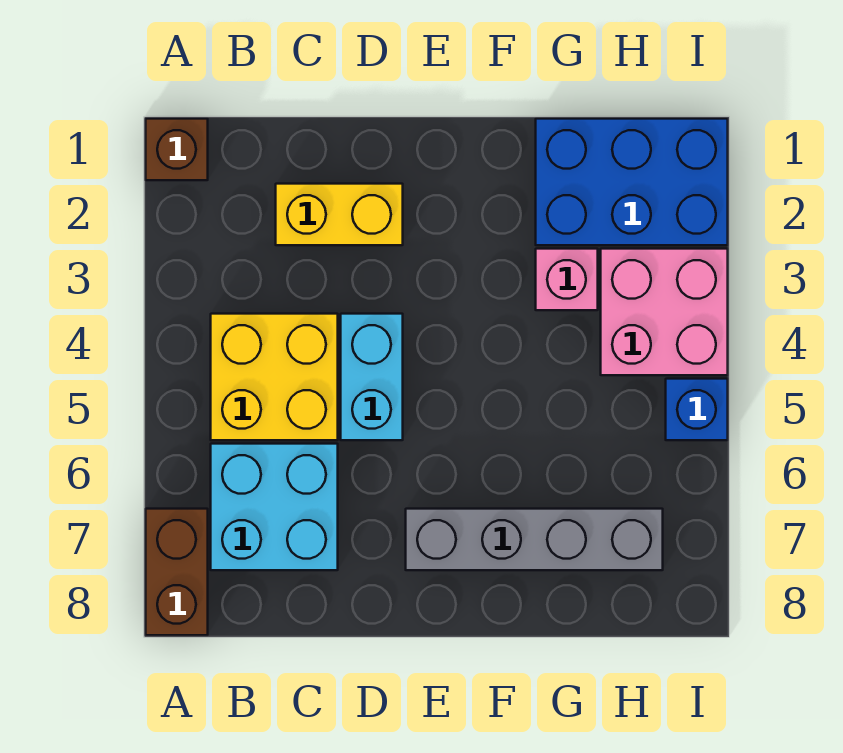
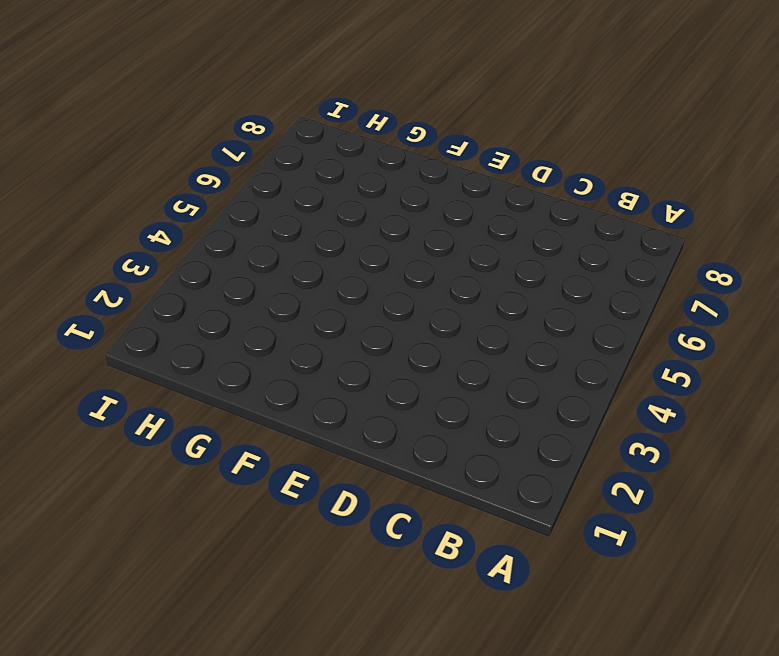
none -> brown brick A1 level 1
none -> brown brick A7:A8 level 1

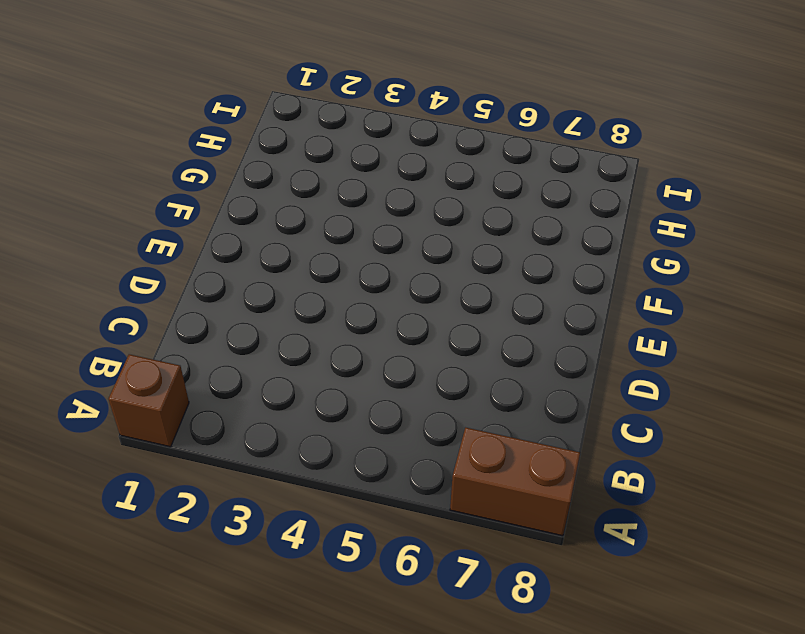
none -> yellow brick B4:C5 level 1
none -> cyan brick B6:C7 level 1

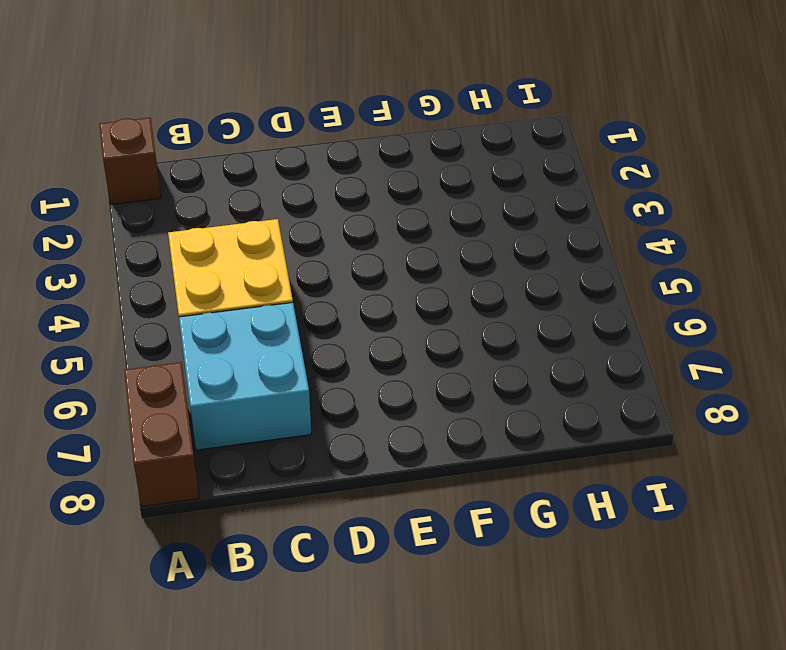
none -> yellow brick C2:D2 level 1
none -> cyan brick D4:D5 level 1

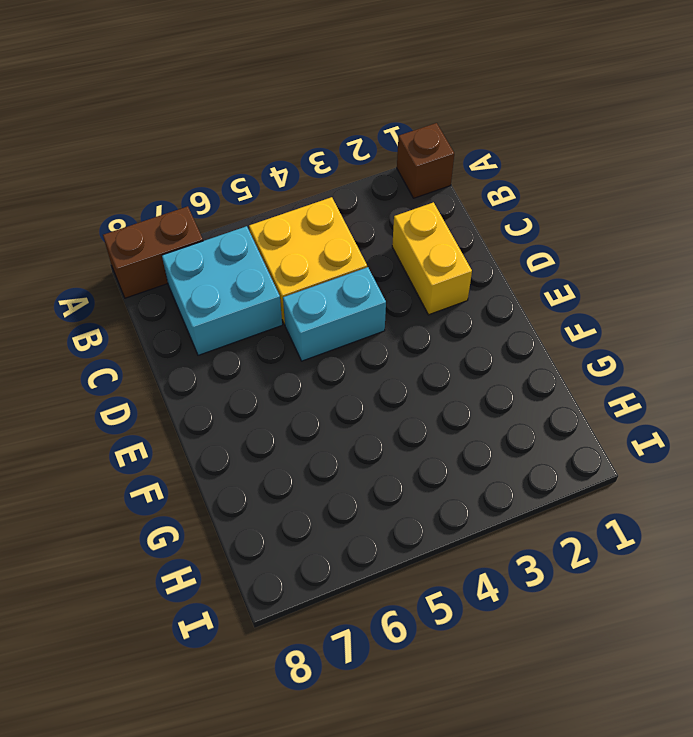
none -> grey brick E7:H7 level 1
none -> blue brick G1:I2 level 1

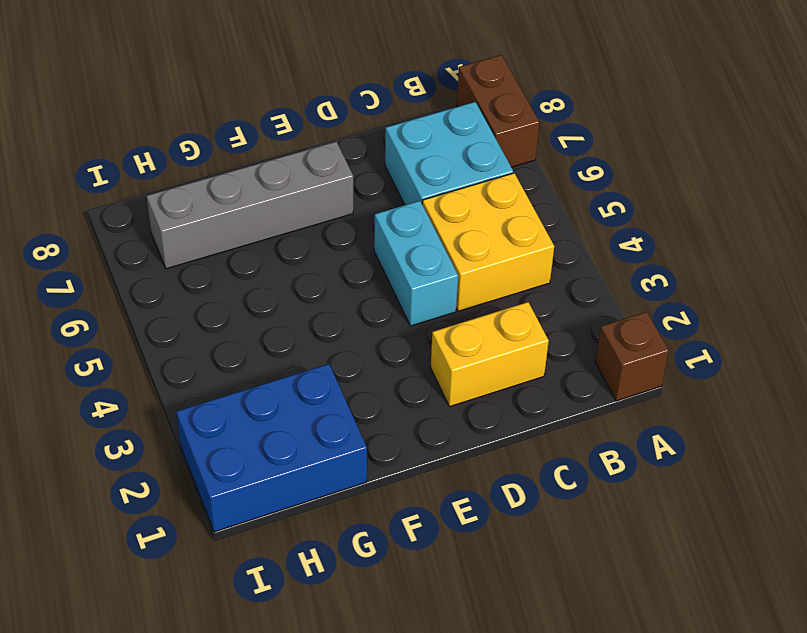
none -> pink brick G3 level 1
none -> pink brick H3:I4 level 1

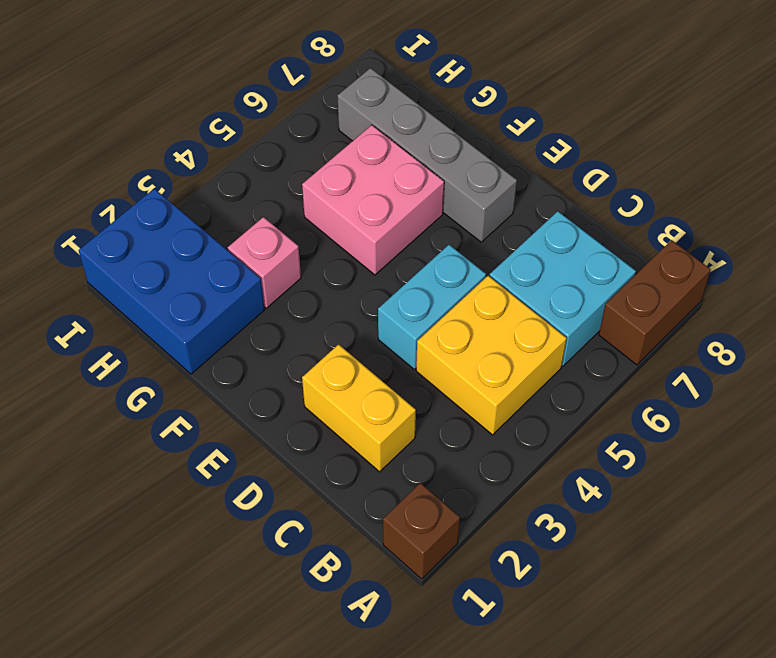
pink brick F5:G6 level 1 -> pink brick H3:I4 level 1
none -> blue brick I5 level 1

